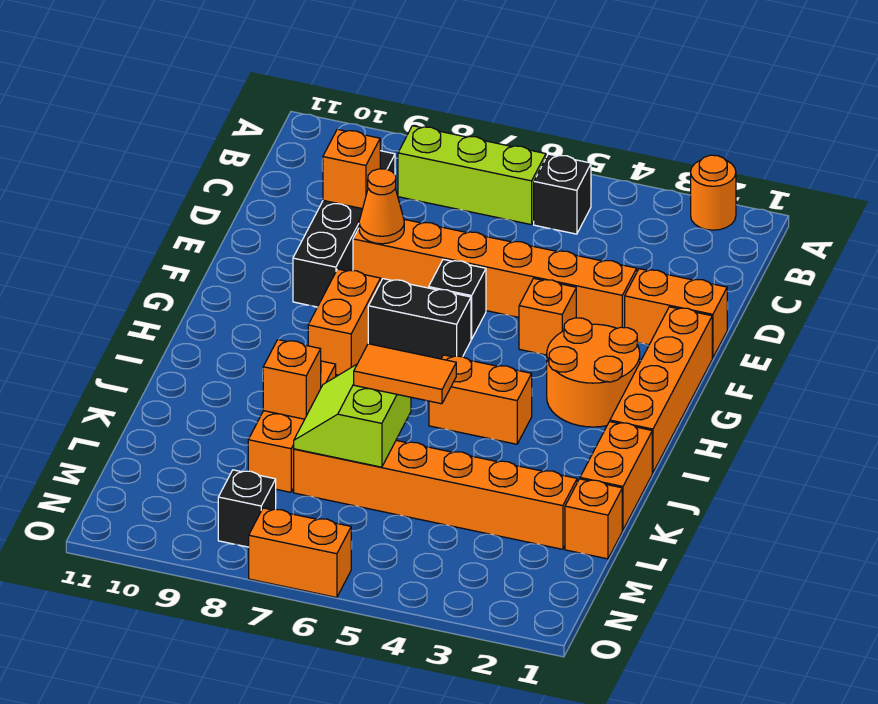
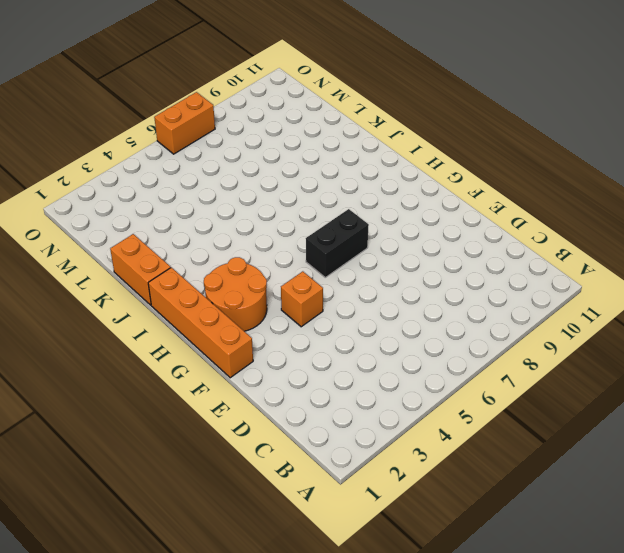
none -> orange round brick A2 level 1
none -> black brick B5 level 1
none -> lime brick B6:B8 level 1

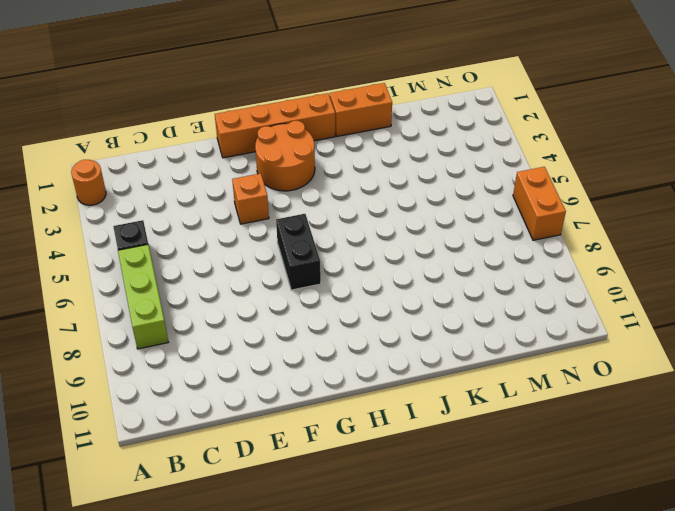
none -> black brick C9:F9 level 1
none -> orange brick E1:E2 level 1
none -> orange brick E3:E8 level 1

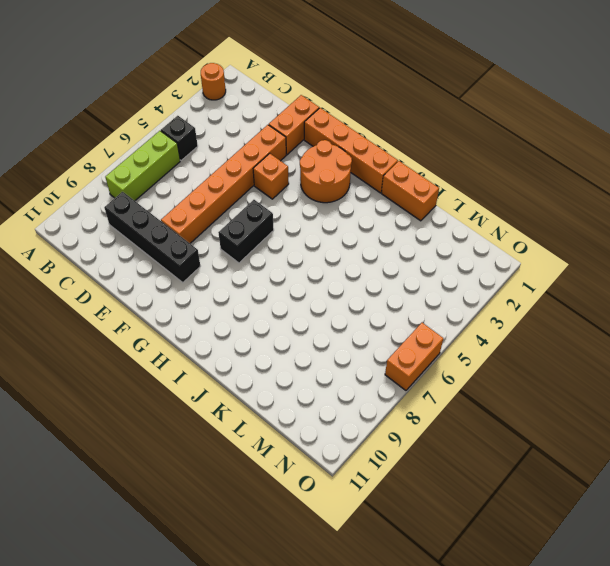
none -> black brick F6 level 1
none -> orange brick G8:H8 level 1
none -> orange brick I4:I5 level 1

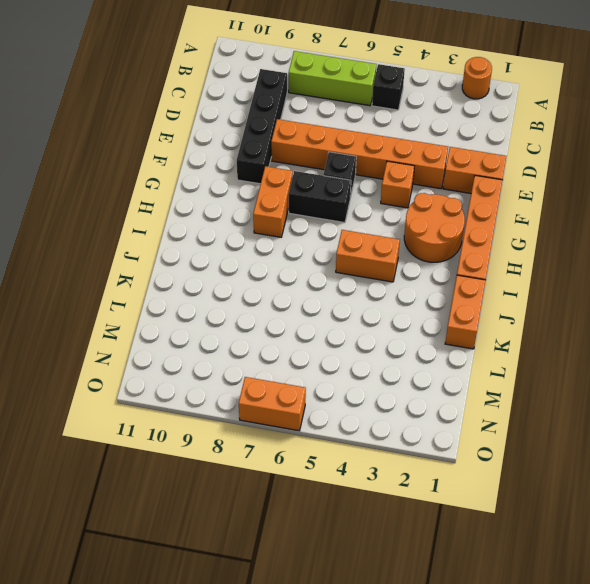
none -> orange brick J8:L8 level 1
none -> orange brick L1 level 1
none -> orange brick L2:L7 level 1

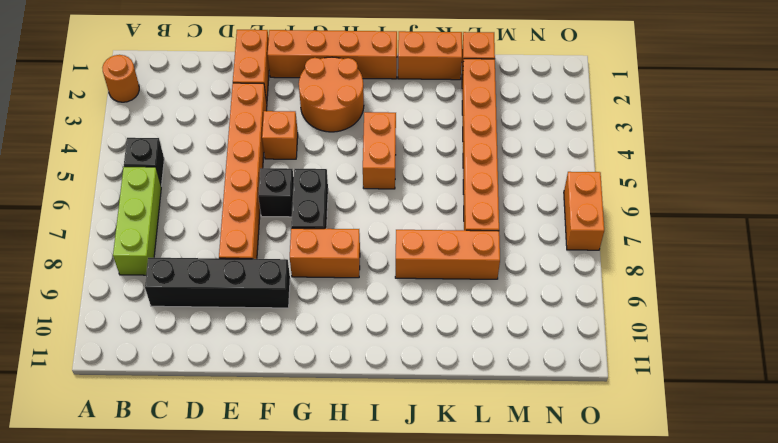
none -> black brick N8 level 1
none -> orange brick D9 level 2
none -> orange cone E8 level 2

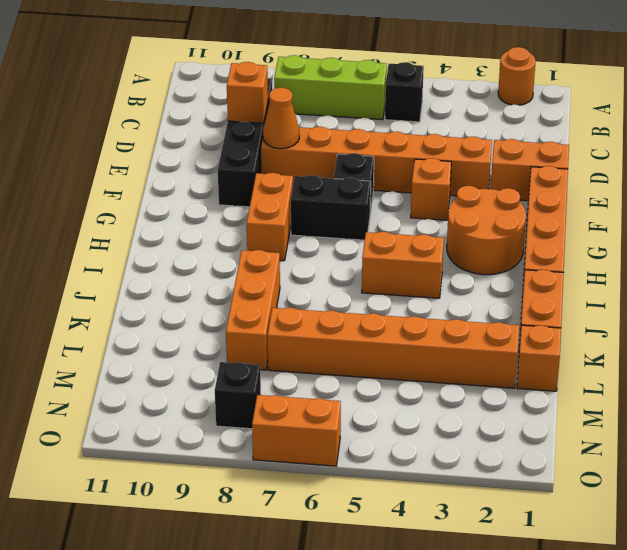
none -> lime slope K6:L7 level 2 top 6
none -> orange brick K8 level 2
none -> orange tile K5:K6 level 3

